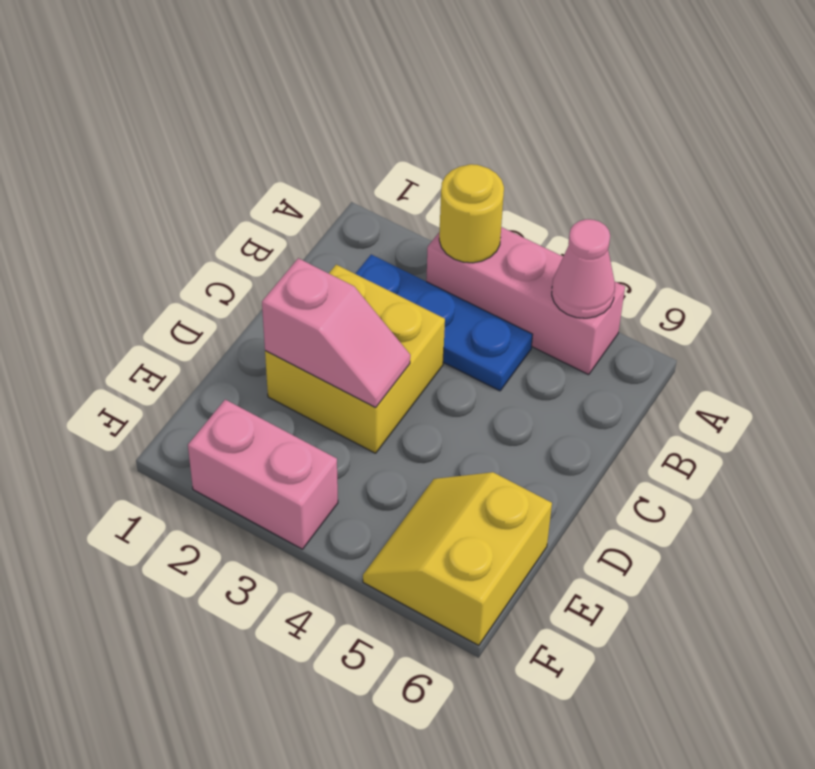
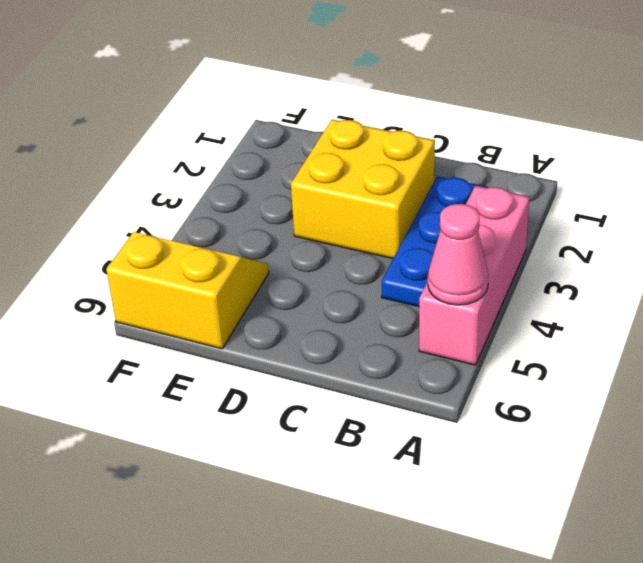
none -> pink brick F2:F3 level 1
none -> yellow round brick A3 level 2

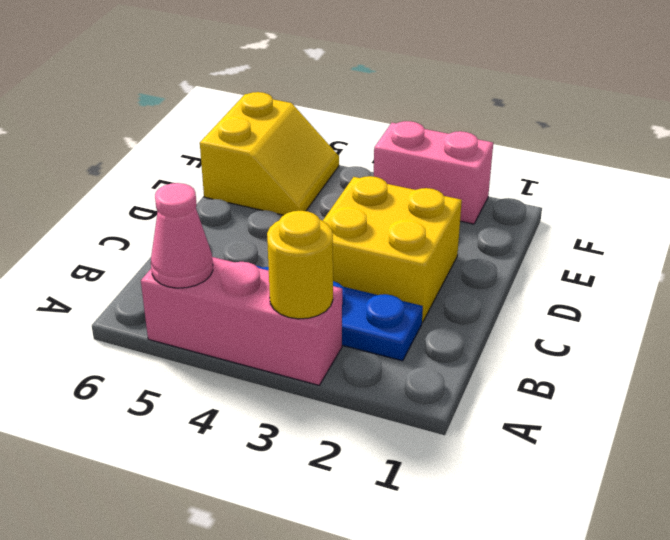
none -> pink slope D2:D3 level 2 top 2

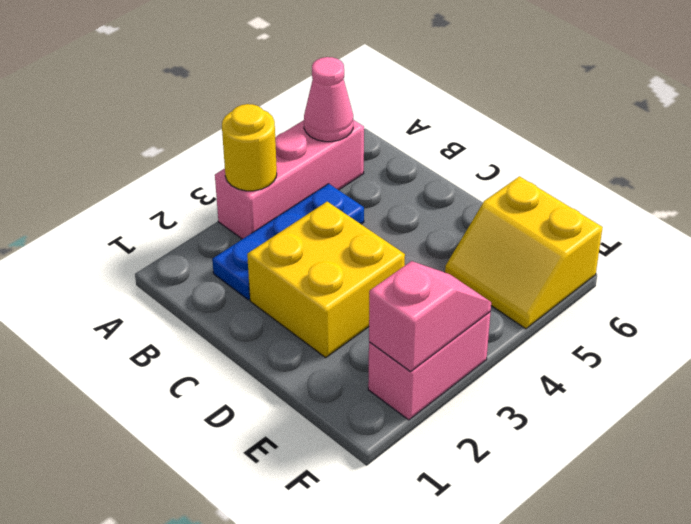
pink slope F2:F3 level 2 top 2 -> pink slope D2:D3 level 2 top 2

